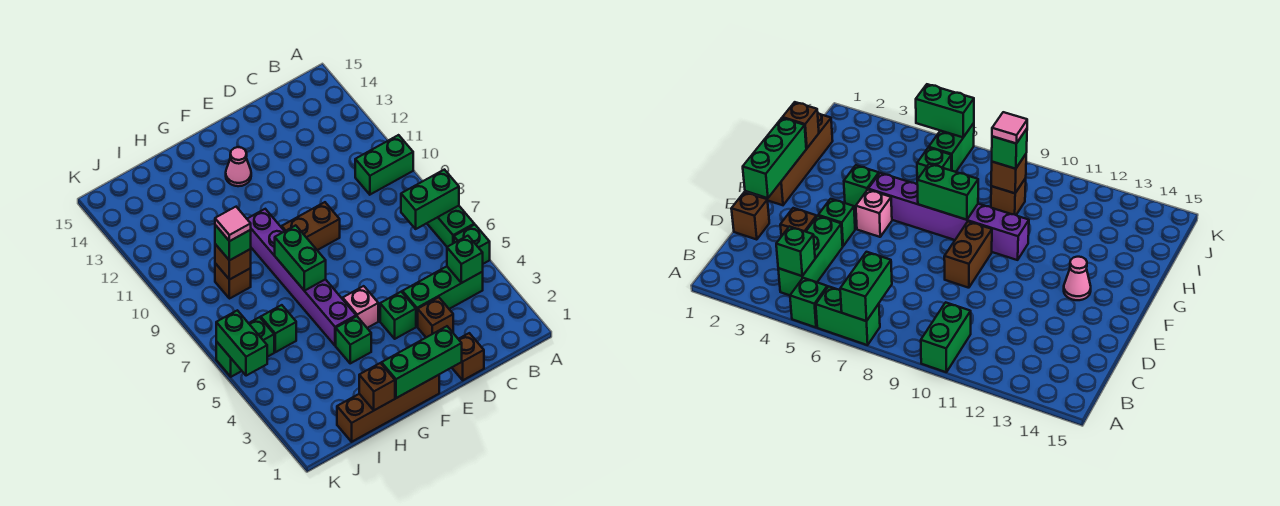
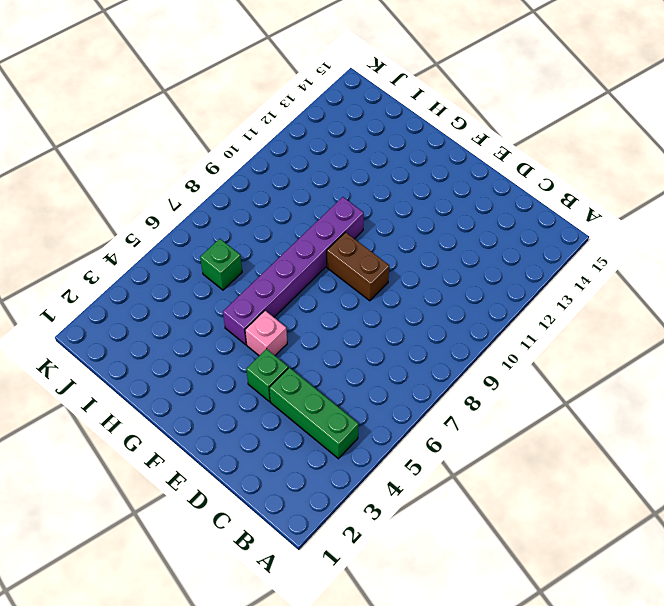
none -> green brick A5 level 1
none -> green brick A6:A7 level 1
none -> green brick A10:B10 level 1

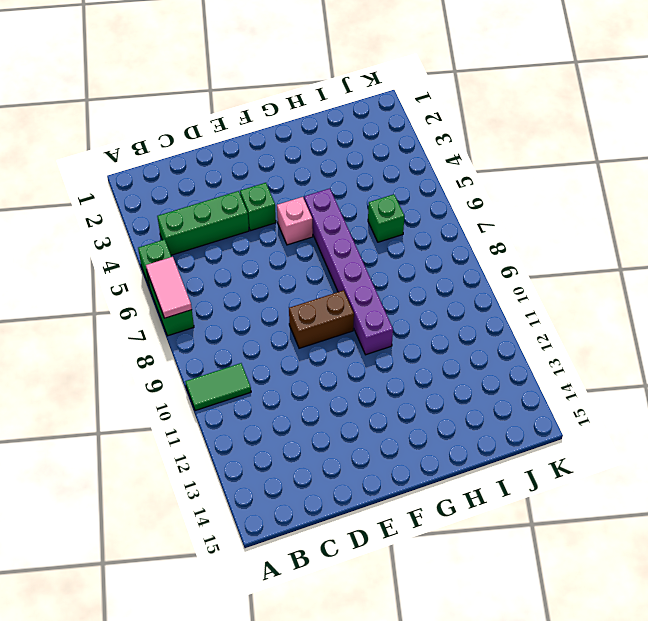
pink tile A6:A7 level 2 -> green brick A7:B7 level 2
green tile A10:B10 level 1 -> green brick A10:B10 level 1
none -> brown brick D1 level 1
none -> brown brick D3 level 1
none -> brown brick F1:I1 level 1

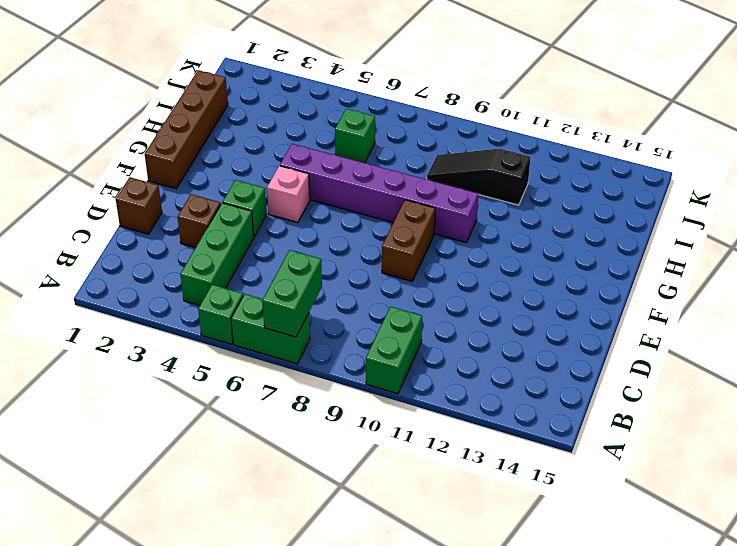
black slope I9:I11 level 1 top 11 -> brown brick I9 level 1
none -> pink cone F13 level 1
none -> green brick G4 level 1
none -> green brick J6:K6 level 1

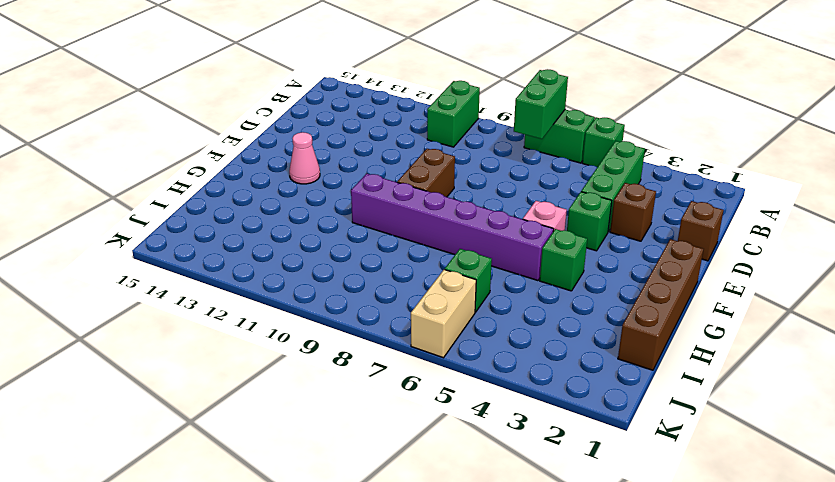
tan brick J6:K6 level 1 -> green brick J6:K6 level 1
none -> brown brick I9 level 1
none -> green brick B4 level 2
none -> green brick E1:G1 level 2

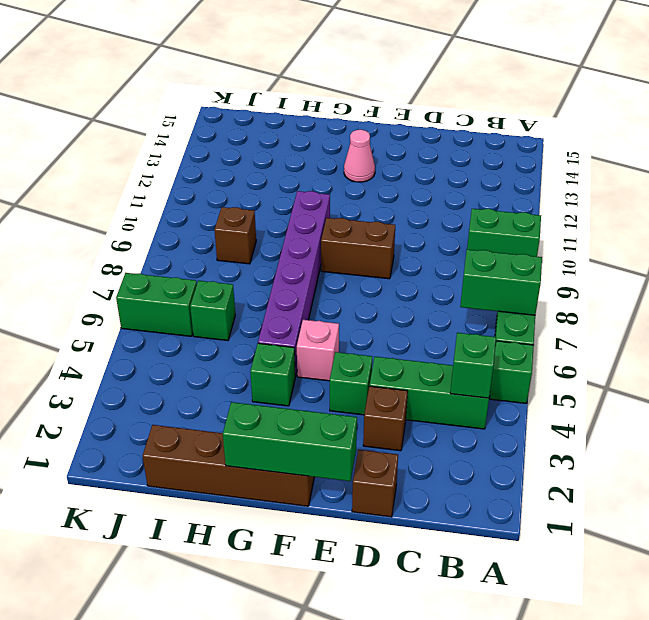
none -> green brick G7:G8 level 2
none -> brown brick H1 level 2
none -> brown brick I9 level 2

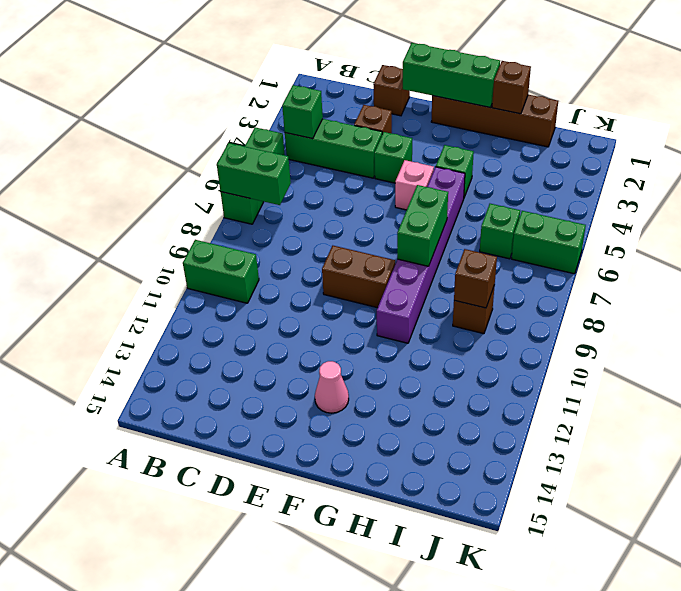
none -> green brick K5:K6 level 2
none -> green brick I9 level 3
none -> pink tile I9 level 4

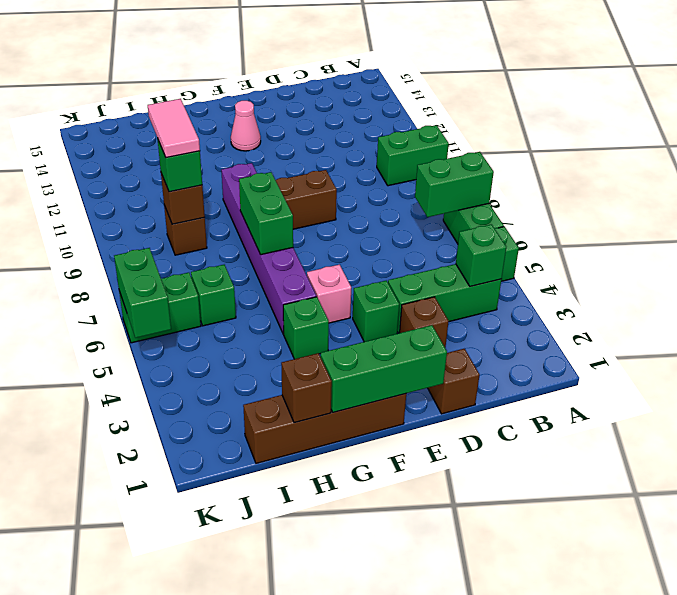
pink tile I9:I10 level 4 -> pink tile I9 level 4

